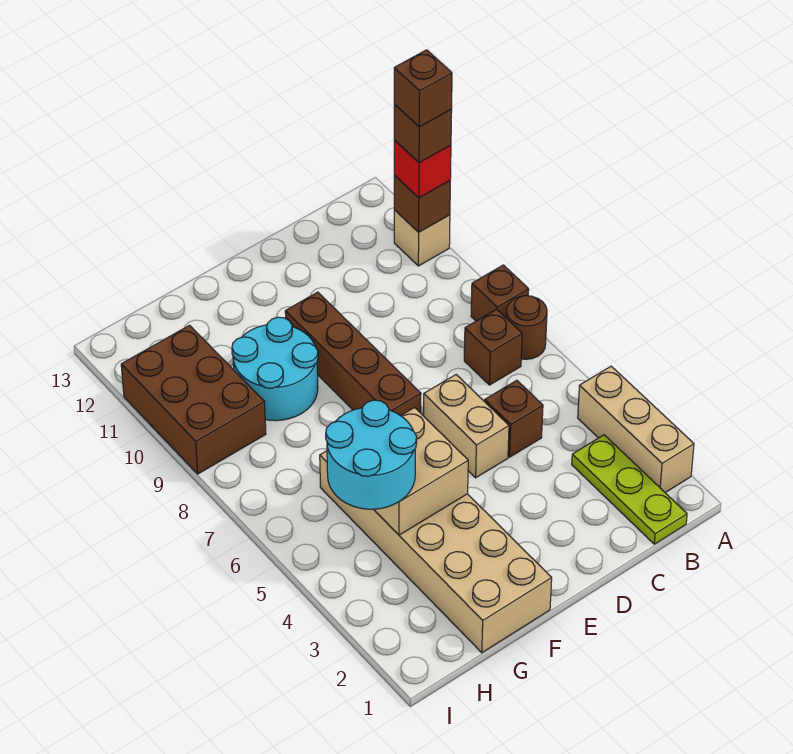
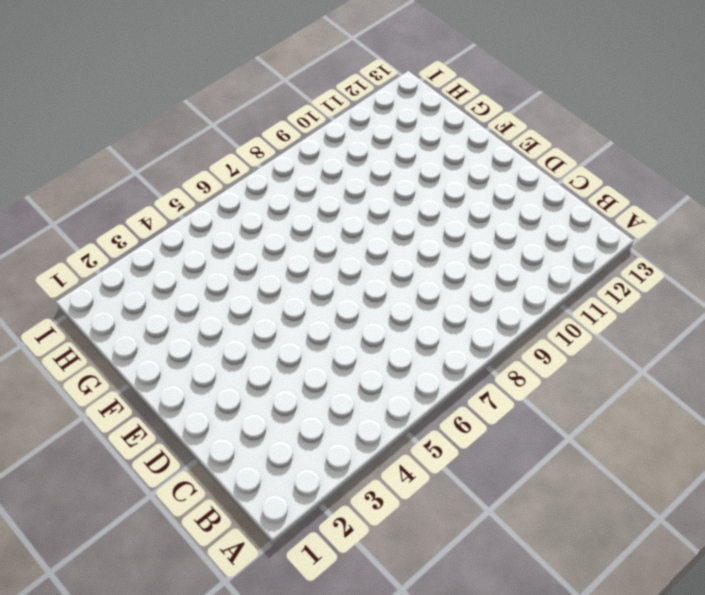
none -> tan brick A2:A4 level 1
none -> brown round brick A7 level 1
none -> brown brick A8 level 1

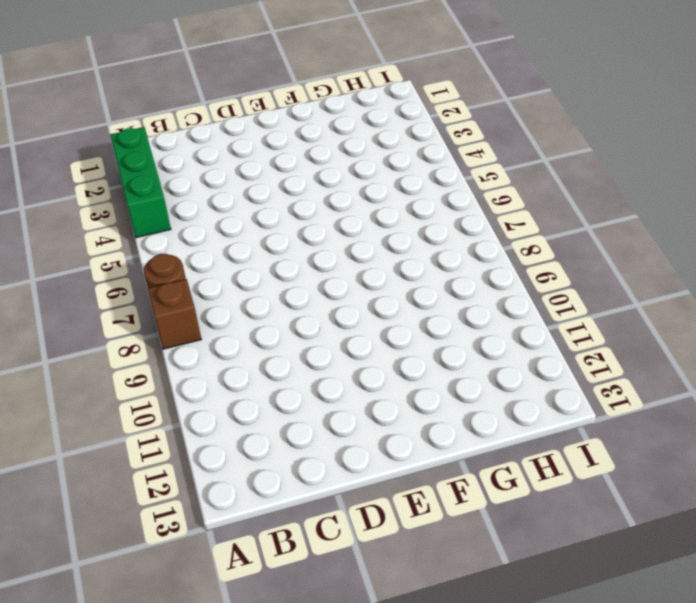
green brick A2:A4 level 1 -> tan brick A2:A4 level 1
none -> tan brick A11 level 1
none -> lime plate B1:B3 level 1
none -> brown brick B7 level 1

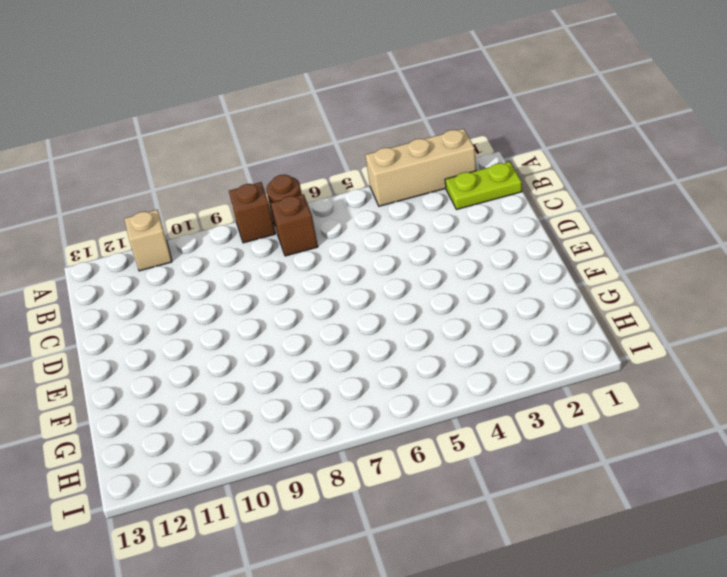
lime plate B1:B2 level 1 -> lime plate B1:B3 level 1
none -> brown brick C5 level 1
none -> tan brick D5:D6 level 1
none -> brown brick E7:E10 level 1

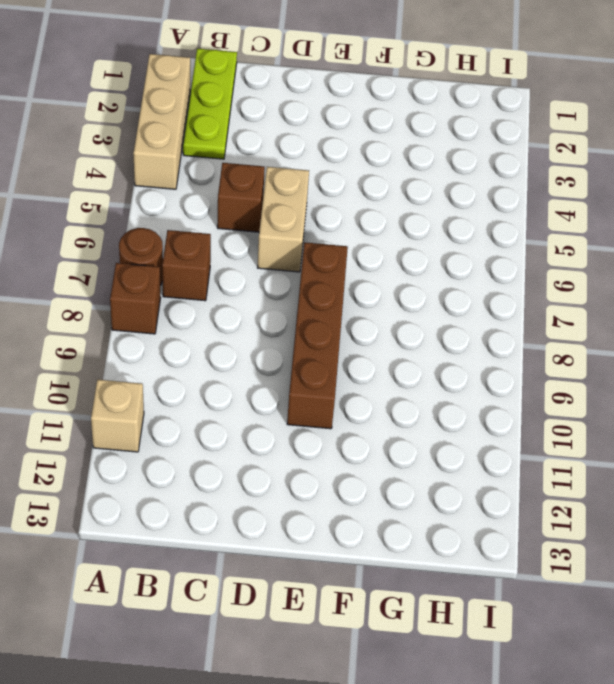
none -> tan brick F1:G6 level 1
none -> cyan round brick F9:G10 level 1
none -> brown brick H9:I11 level 1

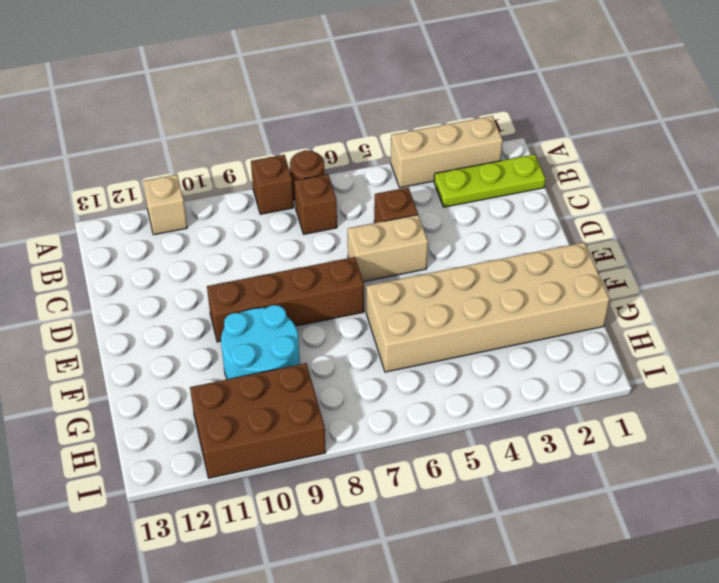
none -> brown brick A11 level 2
none -> tan brick F4:G5 level 2
none -> red brick A11 level 3

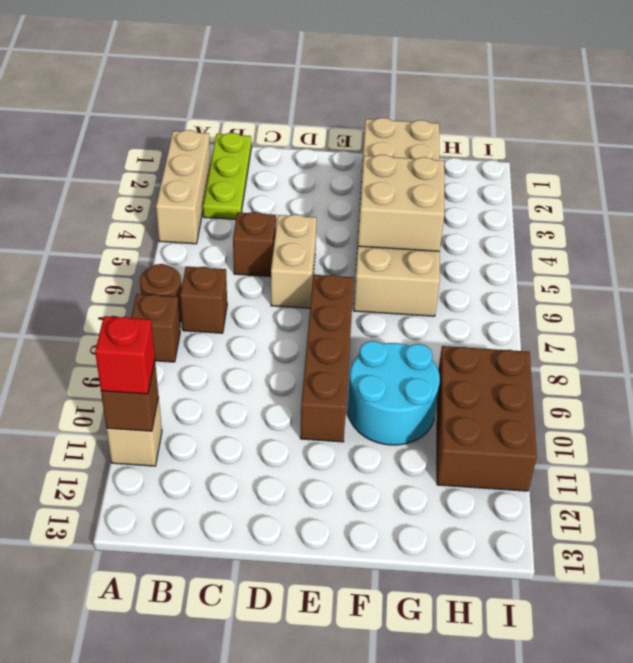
none -> cyan round brick G4:H5 level 3
none -> brown brick A11 level 4
none -> brown brick A11 level 5

